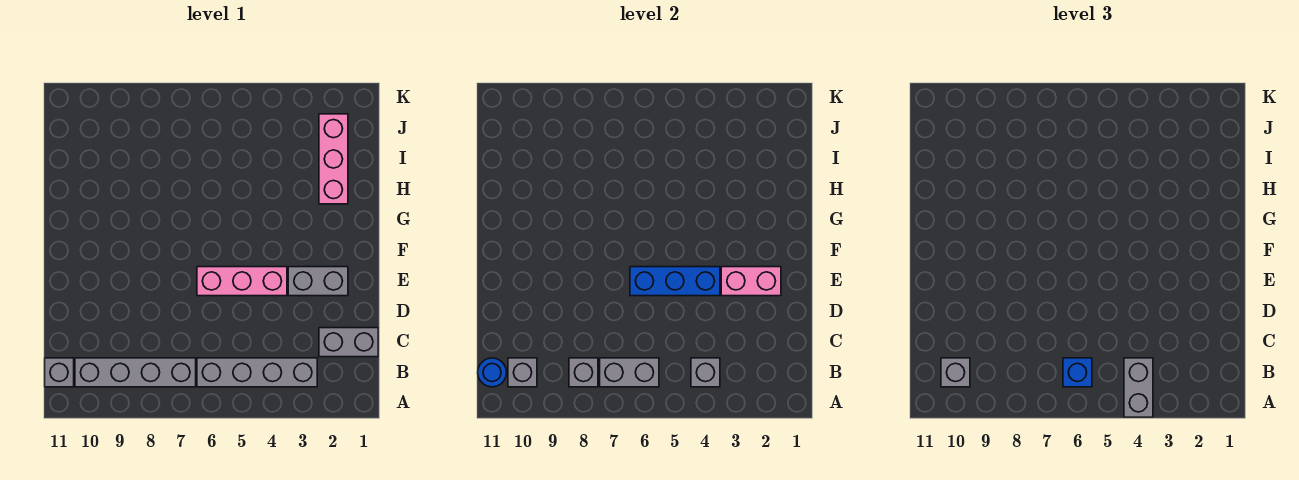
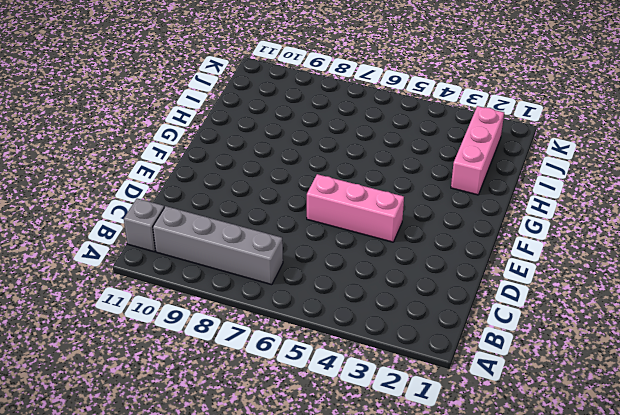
none -> grey brick B3:B6 level 1
none -> grey brick C1:C2 level 1
none -> grey brick E2:E3 level 1

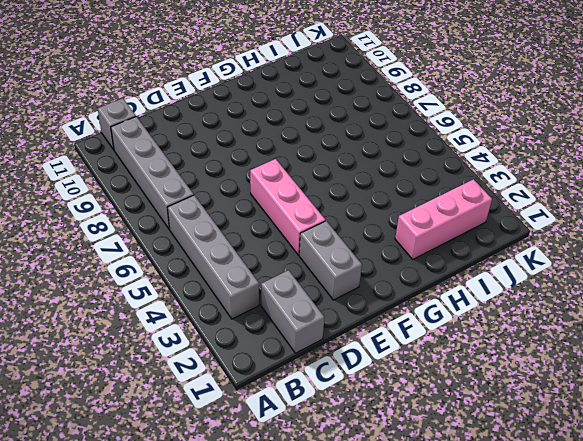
none -> grey brick B4 level 2
none -> grey brick B6:B7 level 2
none -> grey brick B8 level 2

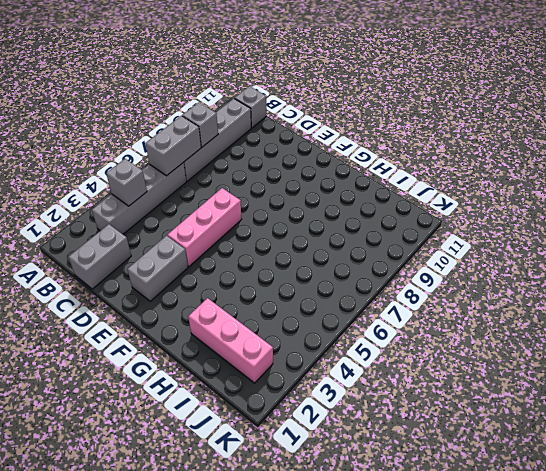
none -> grey brick B10 level 2
none -> blue round brick B11 level 2
none -> pink brick E2:E3 level 2

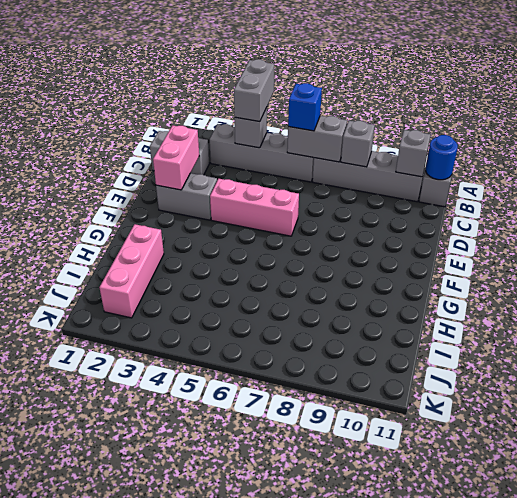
pink brick D2:E2 level 2 -> pink brick E2:E3 level 2
none -> blue brick E4:E6 level 2
none -> grey brick B10 level 3

